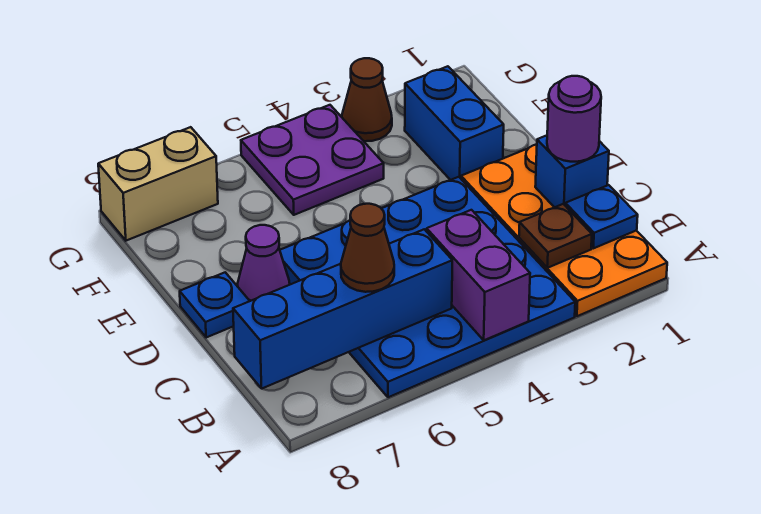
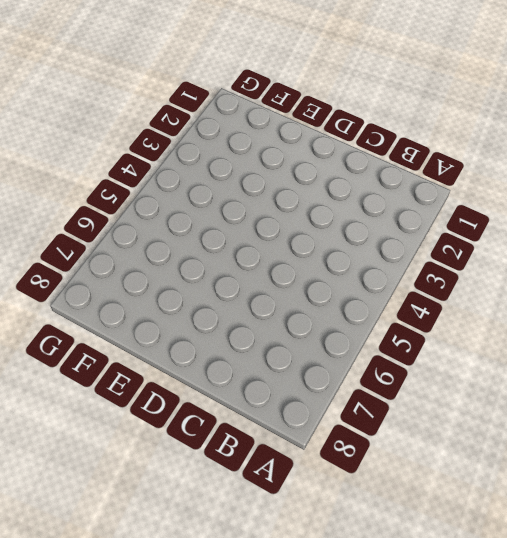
none -> orange plate A1:D2 level 1
none -> blue plate A3:D6 level 1
none -> purple cone D7 level 1

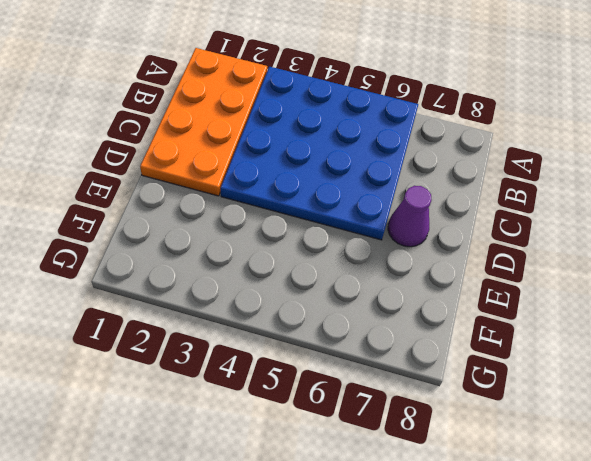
none -> blue plate D8 level 1
none -> blue brick E2:F2 level 1
none -> purple plate F4:G5 level 1

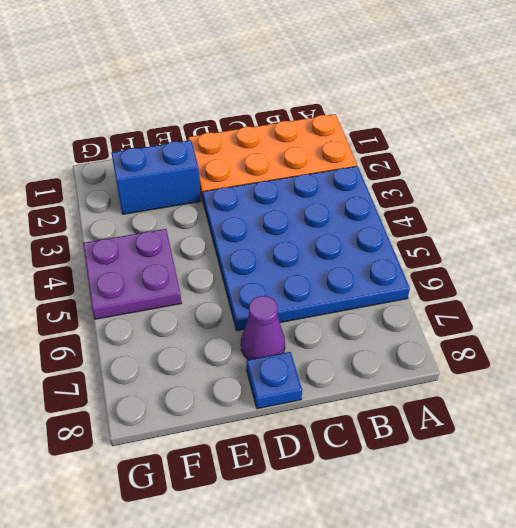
none -> brown cone G3 level 1
none -> tan brick G7:G8 level 1
none -> purple brick A4:B4 level 2

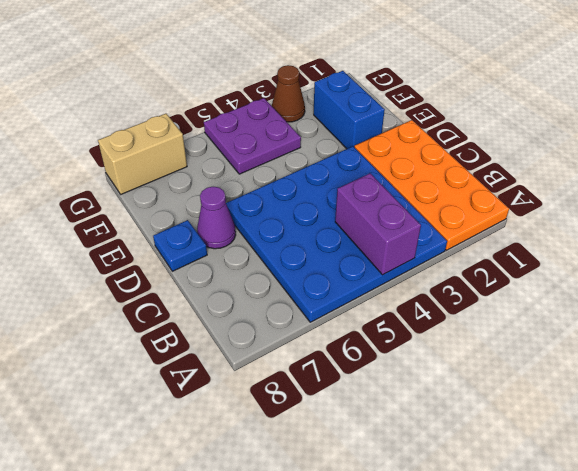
none -> blue plate B1 level 2
none -> brown plate B2 level 2
none -> blue brick B5:B8 level 2

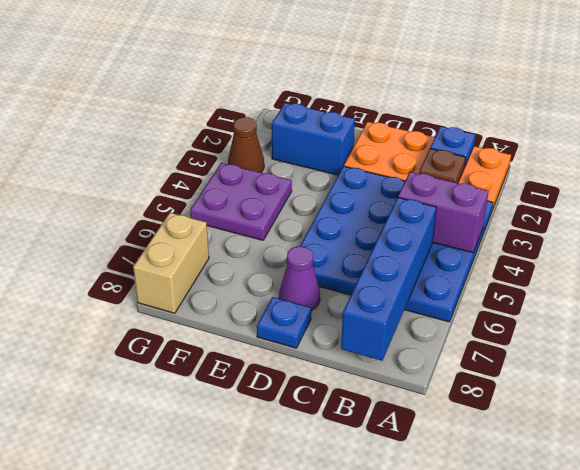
none -> blue brick C1 level 2
none -> brown cone B6 level 3
none -> purple round brick C1 level 3

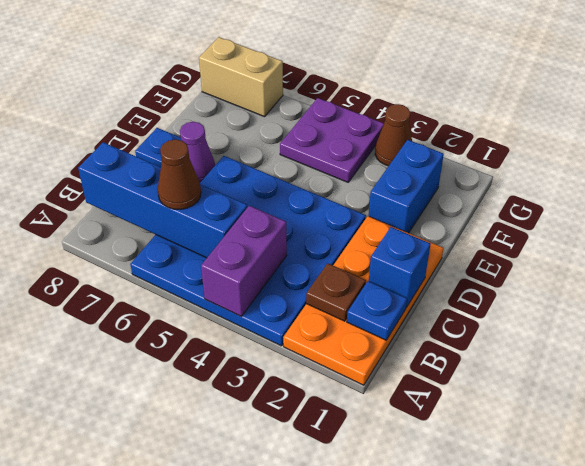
none -> purple round brick C1 level 3

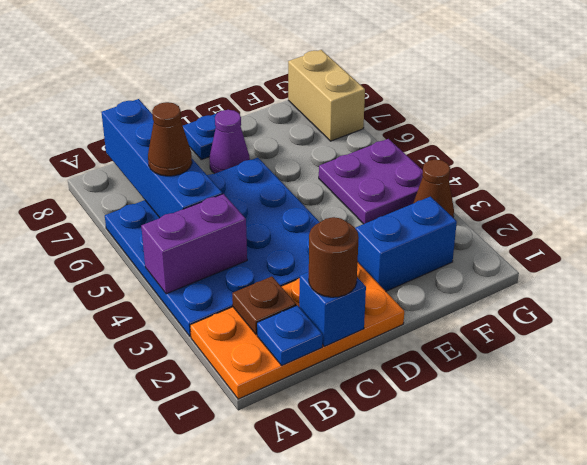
brown round brick C1 level 3 -> purple round brick C1 level 3

